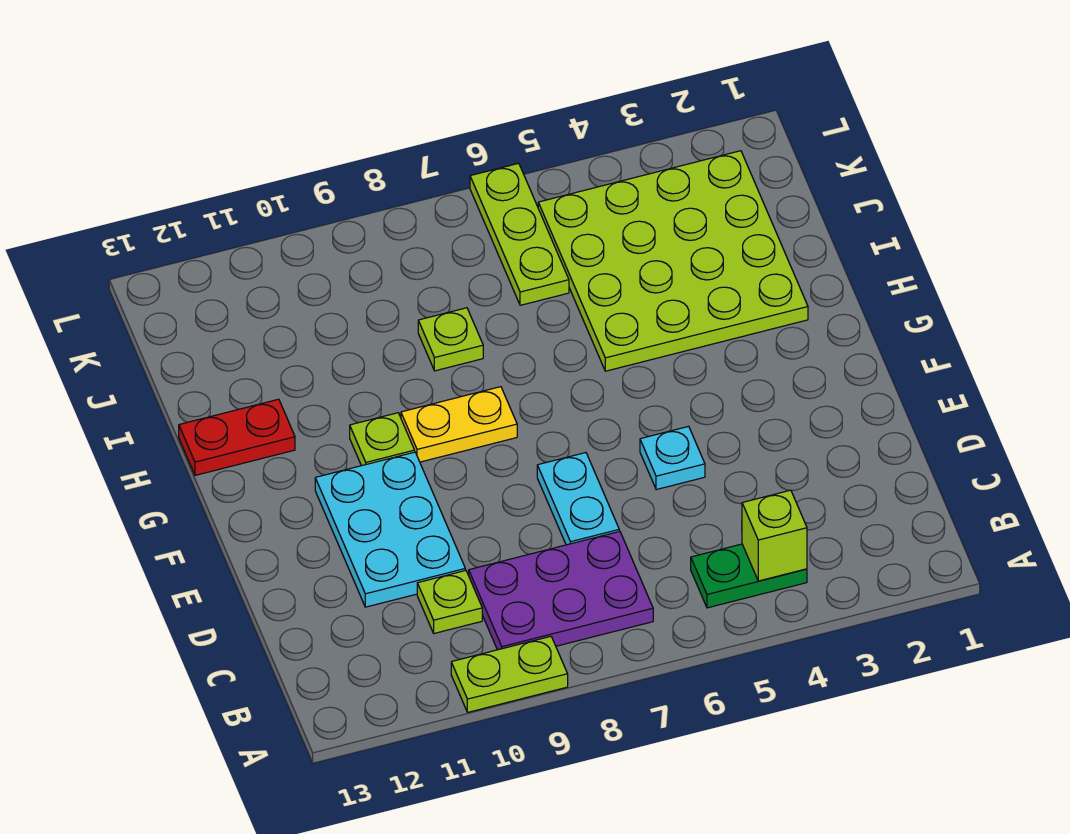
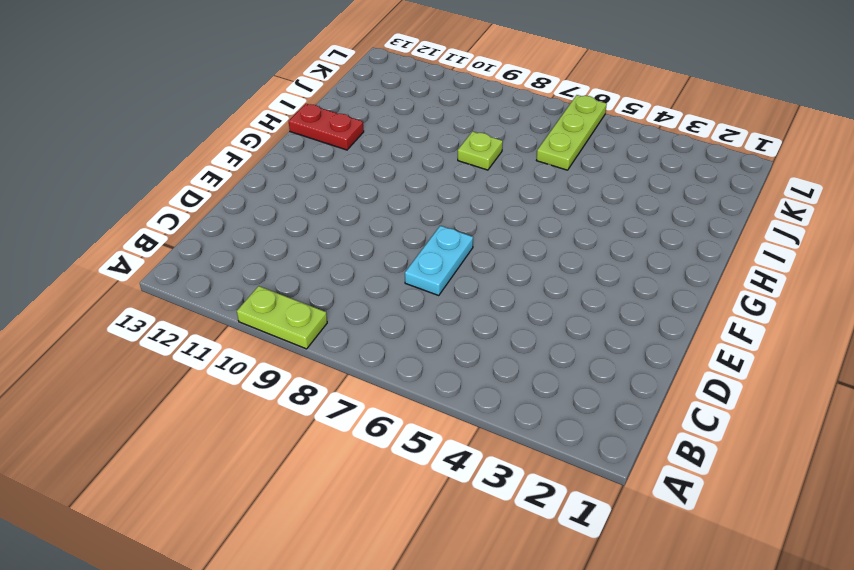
none -> green plate B4:B5 level 1
none -> purple plate B7:C9 level 1
none -> lime plate C10 level 1

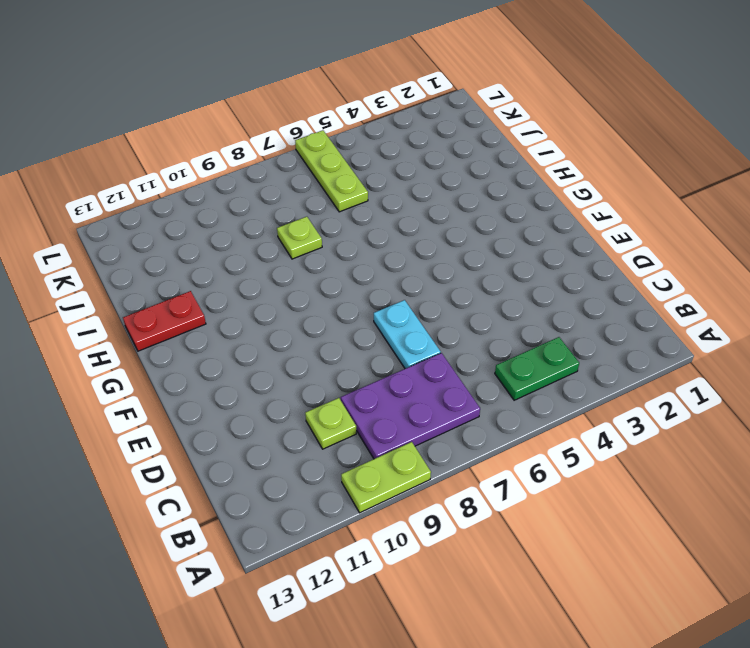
none -> cyan plate D10:F11 level 1
none -> cyan plate E5 level 1
none -> yellow plate G8:G9 level 1

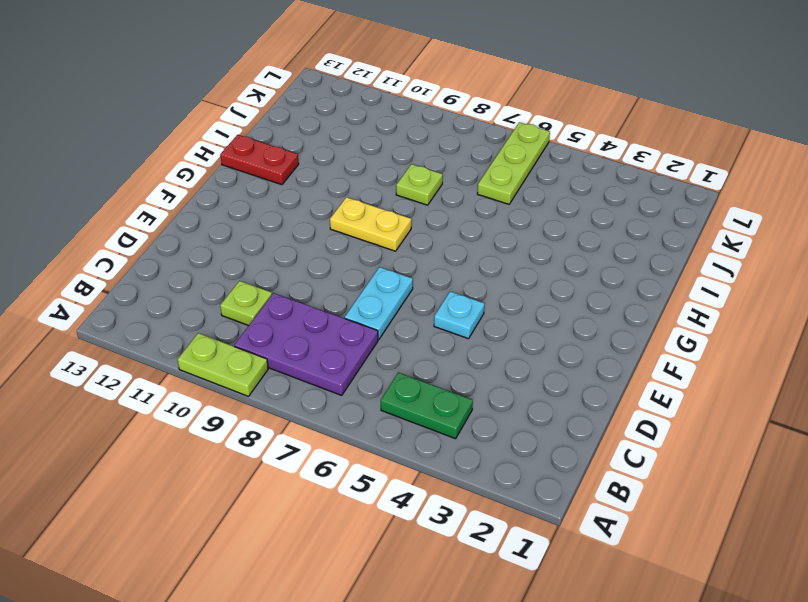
none -> cyan plate D10:F11 level 1
none -> lime plate G10 level 1
none -> lime plate H2:K5 level 1

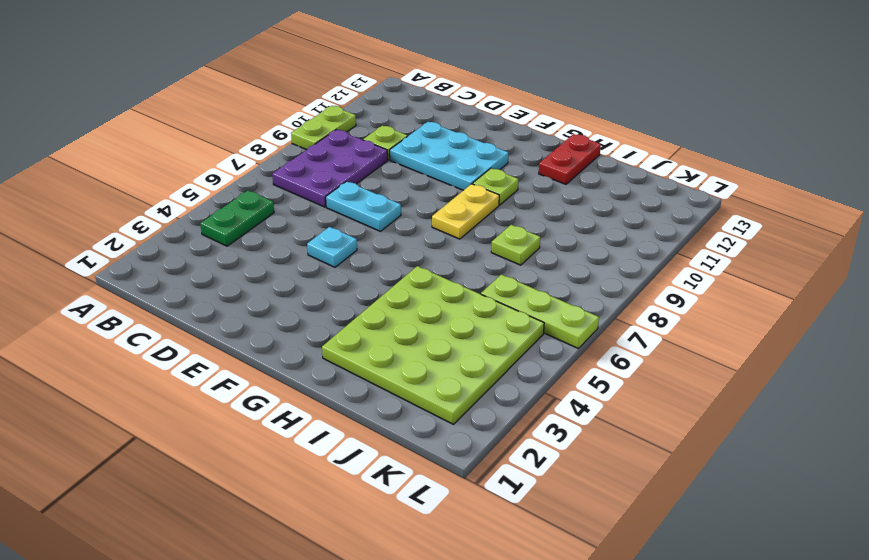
none -> lime brick B4 level 2

